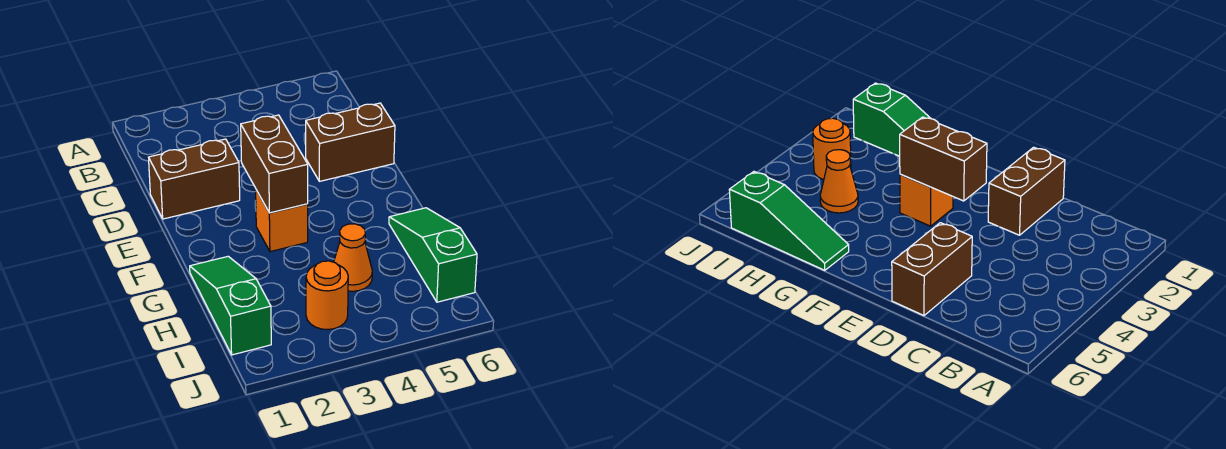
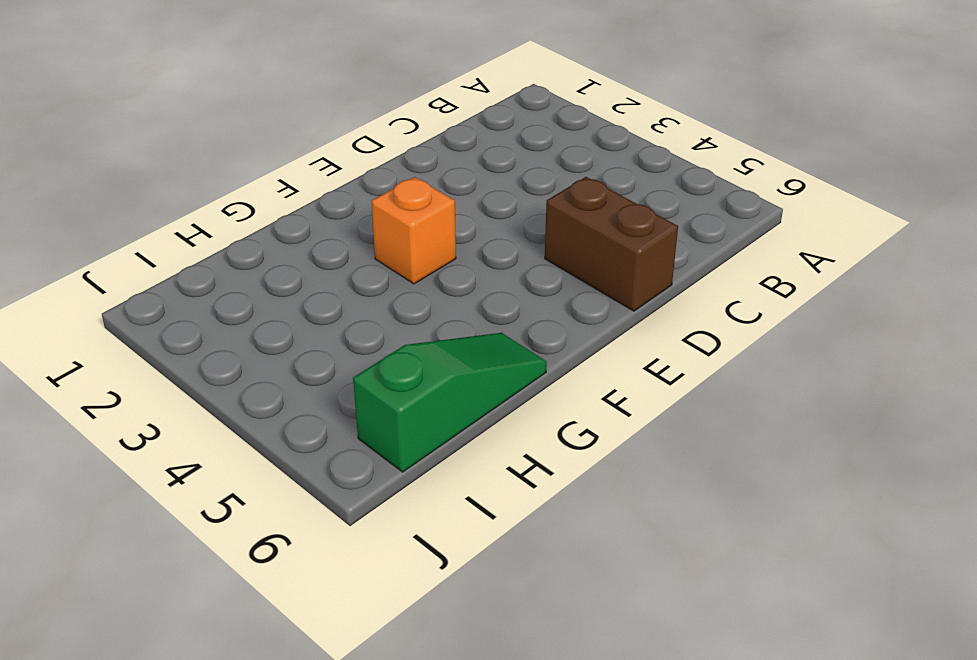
none -> brown brick D1:D2 level 1
none -> green slope G1:I1 level 1 top I

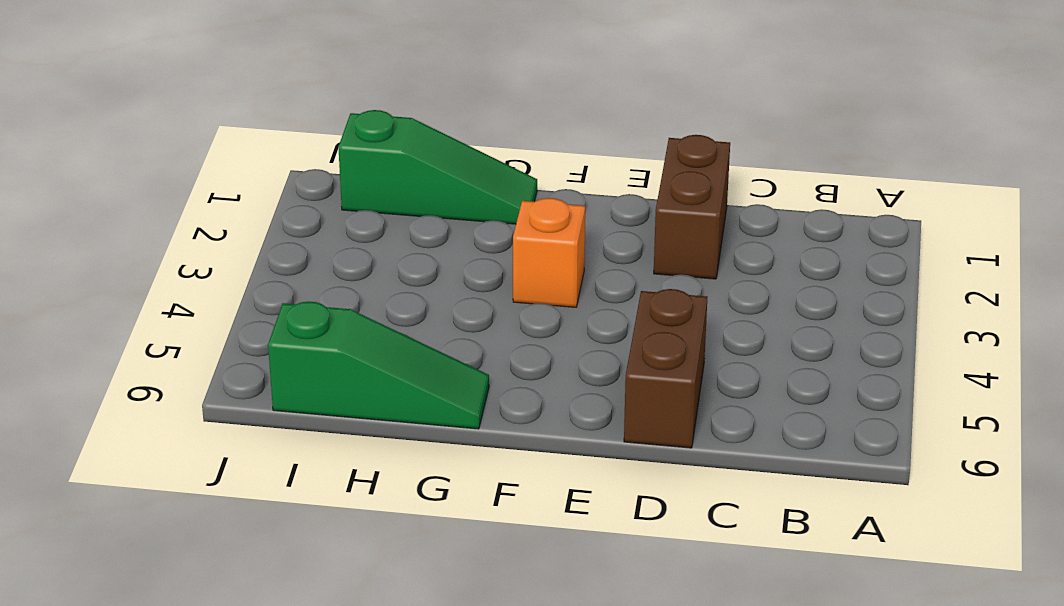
none -> orange cone H4 level 1
none -> orange round brick I3 level 1

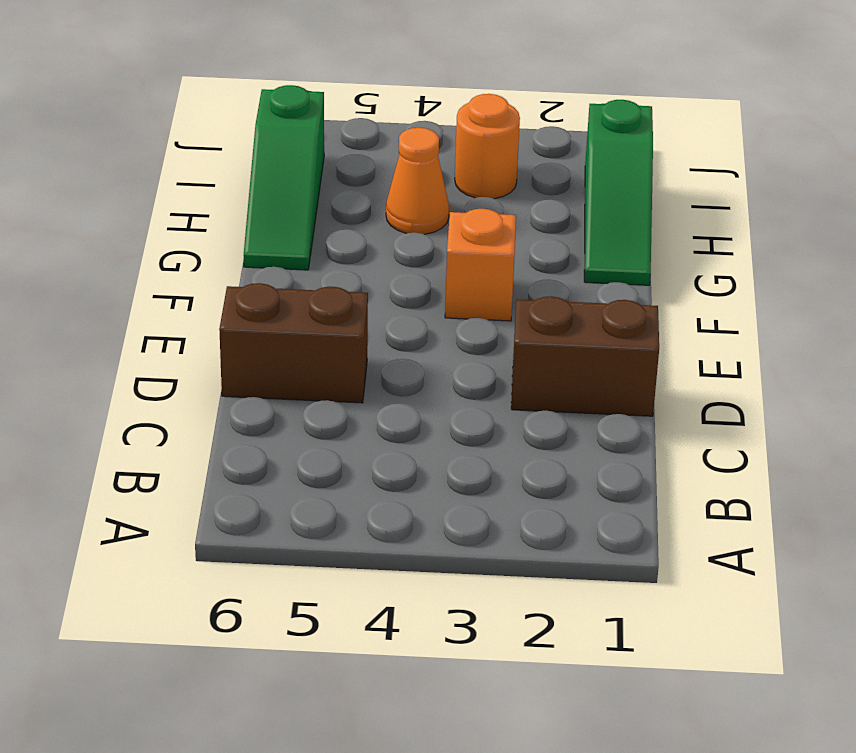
none -> brown brick E3:F3 level 2

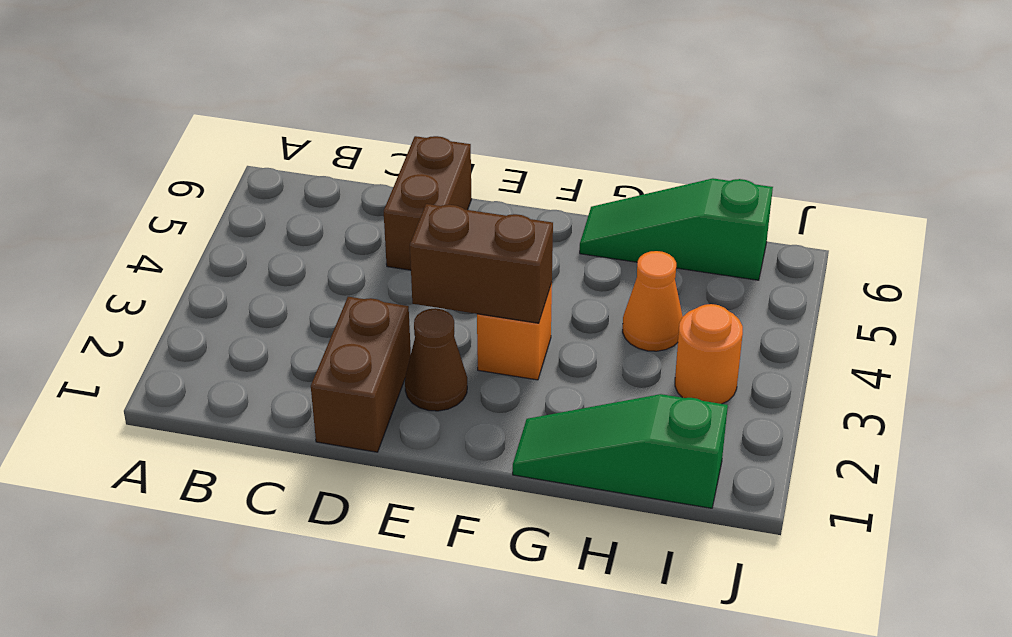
brown cone E2 level 1 -> none

